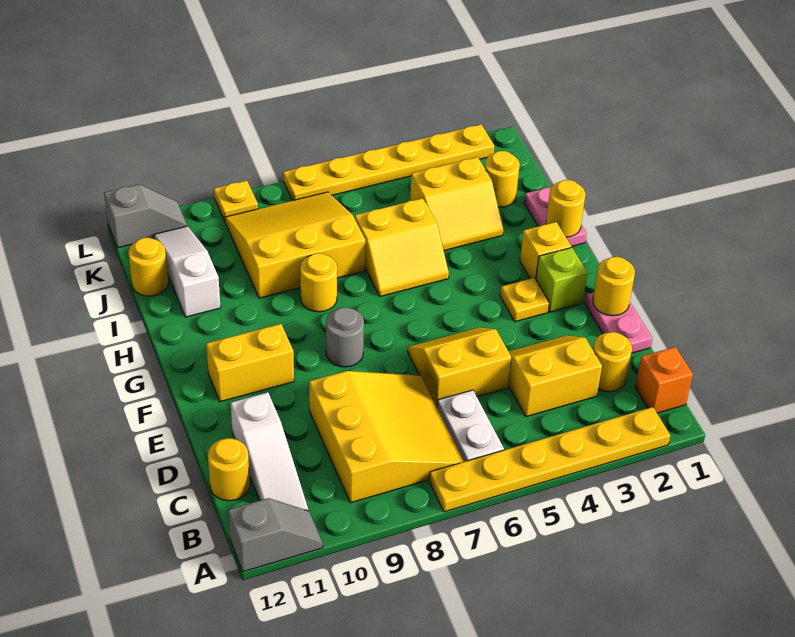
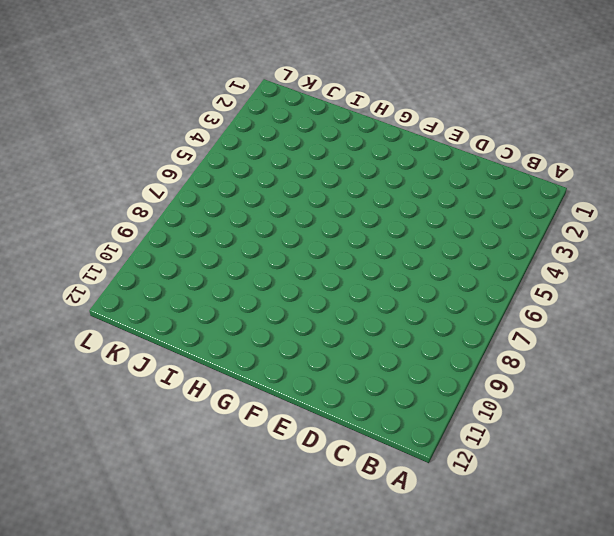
none -> yellow plate A2:A7 level 1
none -> grey slope A11:A12 level 1 top 12
none -> orange brick B1 level 1

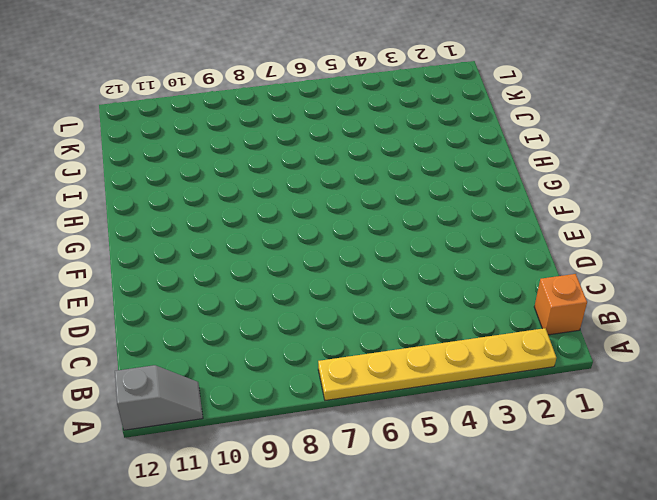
none -> white plate B6:C6 level 1
none -> yellow slope B7:D9 level 1 top 9
none -> white slope B11:D11 level 1 top D

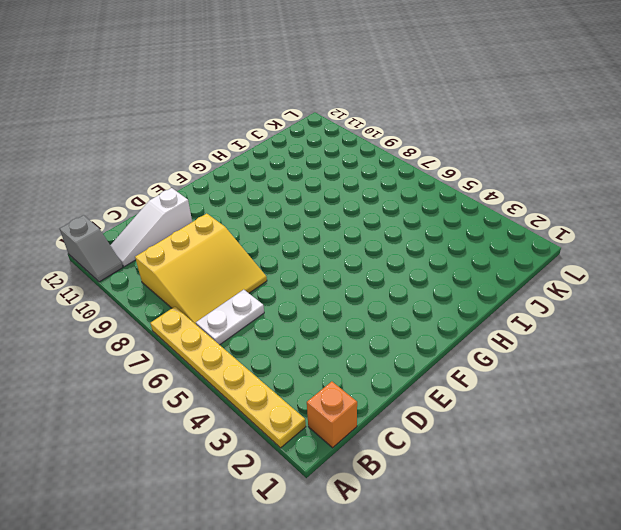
none -> yellow round brick C2 level 1
none -> yellow slope C3:D4 level 1 top C
none -> yellow round brick C12 level 1

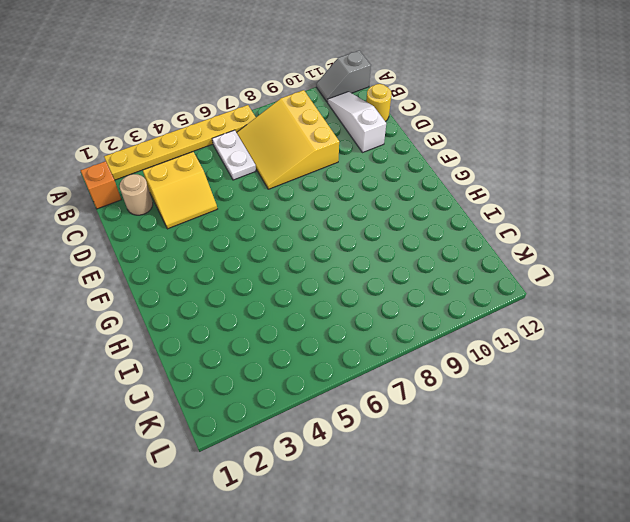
tan round brick C2 level 1 -> yellow round brick C2 level 1
none -> pink plate D1:E1 level 1
none -> yellow slope D5:E6 level 1 top D
none -> lime brick F2 level 1

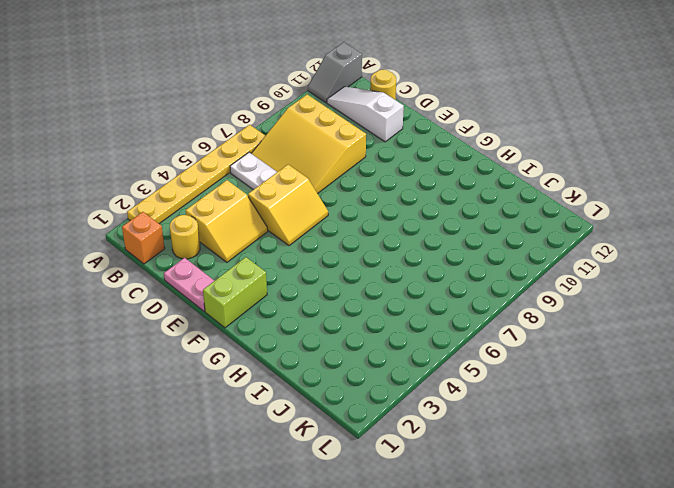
lime brick F1:F2 level 1 -> lime brick F2 level 1
none -> yellow plate F3 level 1
none -> grey round brick F8 level 1
none -> yellow brick F10:F11 level 1

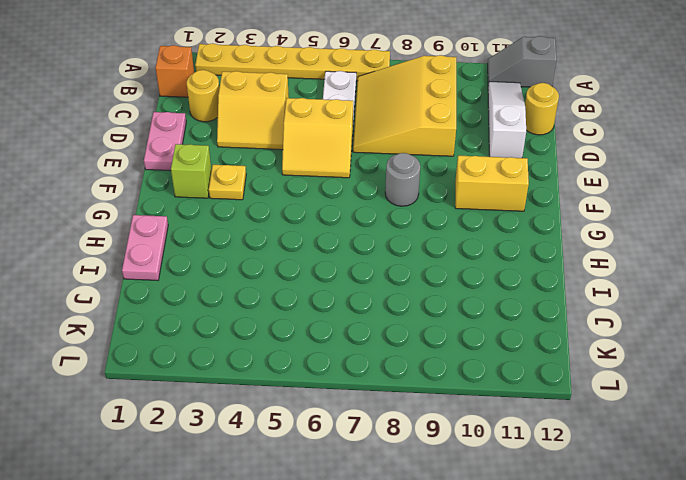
none -> yellow brick G2 level 1
none -> yellow slope H5:I6 level 1 top I
none -> yellow round brick H8 level 1

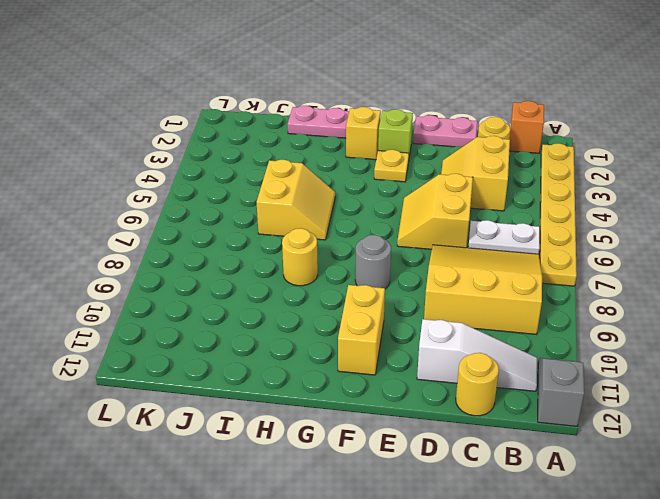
none -> yellow slope I3:J4 level 1 top J
none -> yellow slope I7:K9 level 1 top I
none -> white slope I11:K11 level 1 top I

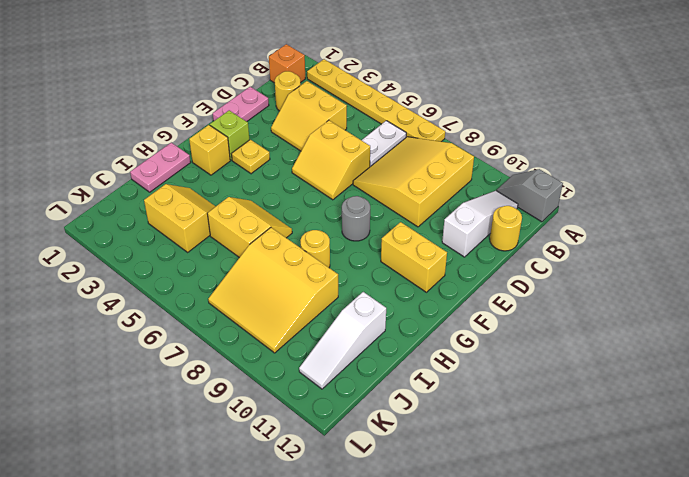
none -> yellow round brick J2 level 1
none -> yellow round brick J12 level 1
none -> yellow plate L2:L7 level 1

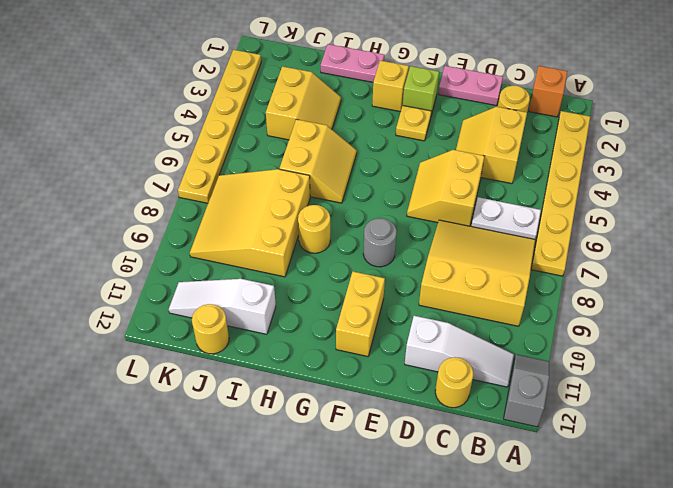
none -> yellow round brick J2 level 1
none -> yellow plate L9 level 1
none -> grey slope L11:L12 level 1 top 12

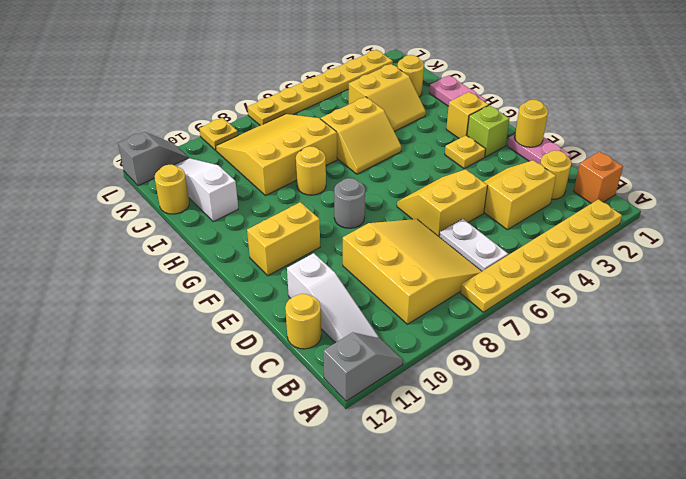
none -> yellow round brick H1 level 2

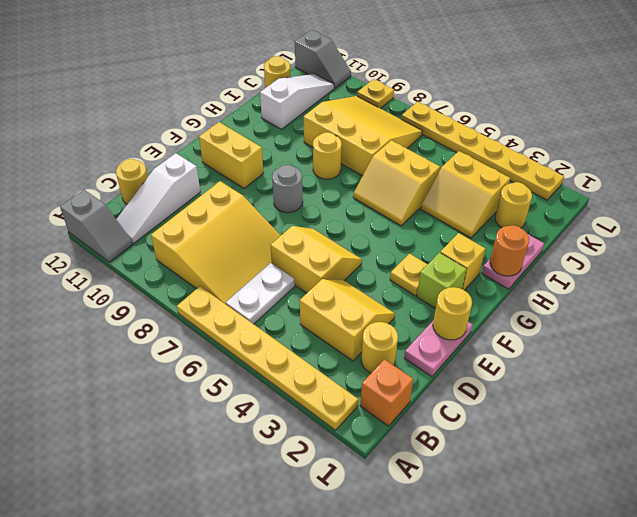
orange round brick H1 level 2 -> yellow round brick H1 level 2

